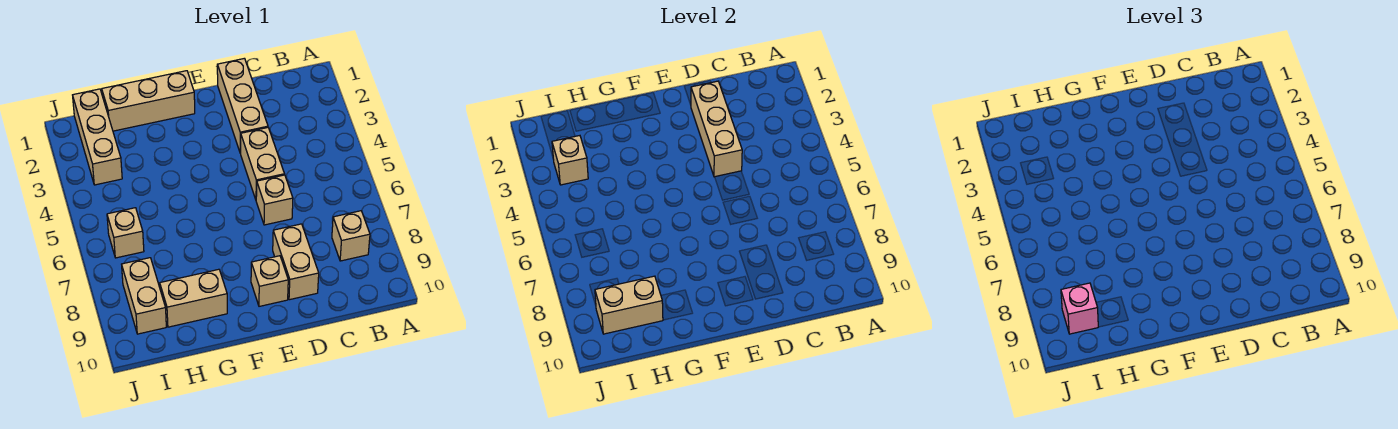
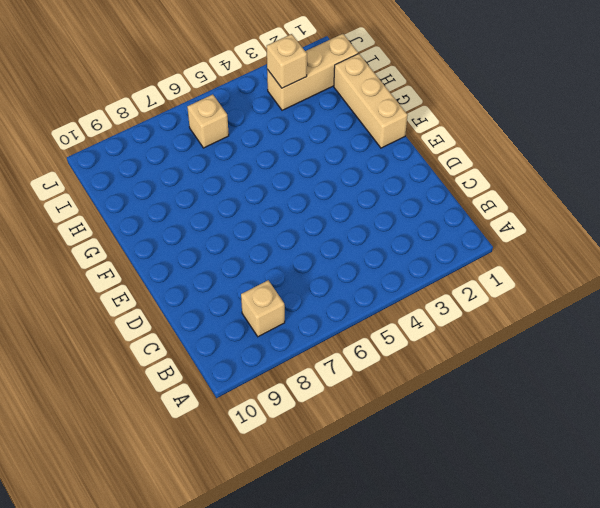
none -> tan brick D1:D3 level 1
none -> tan brick D4:D5 level 1
none -> tan brick D6 level 1

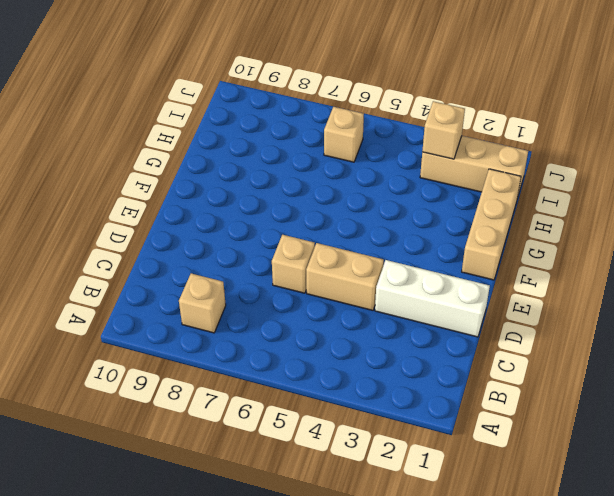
white brick D1:D3 level 1 -> tan brick D1:D3 level 1
none -> tan brick D8:D9 level 1
none -> tan brick E9 level 1
none -> tan brick G9:H9 level 1

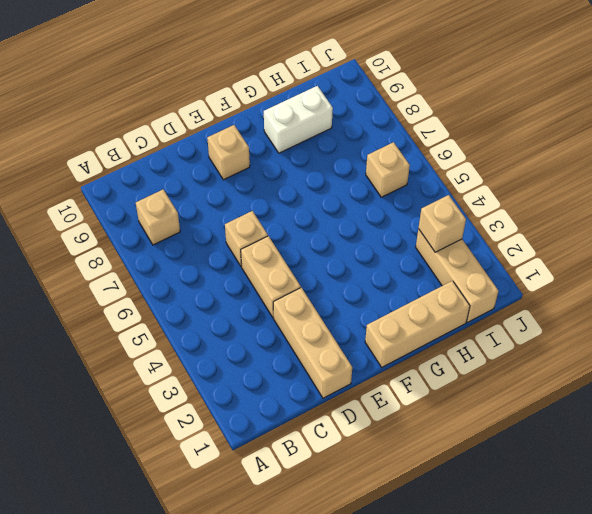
white brick G9:H9 level 1 -> tan brick G9:H9 level 1
none -> tan brick D8:D9 level 1
none -> tan brick I8:I9 level 1
none -> tan brick D2:D4 level 2

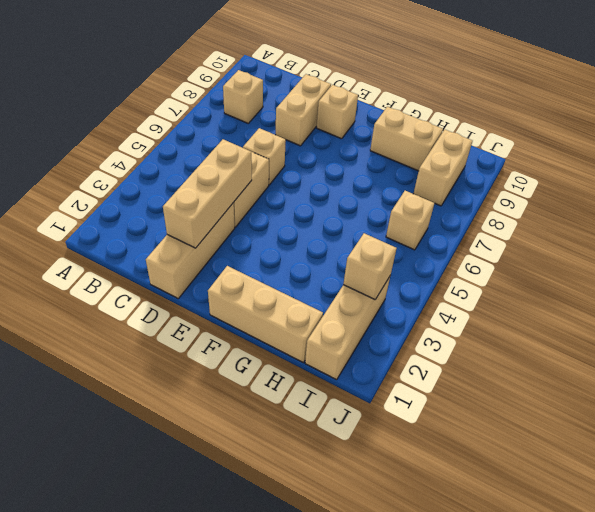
none -> tan brick H9:I9 level 2
none -> pink brick I9 level 3

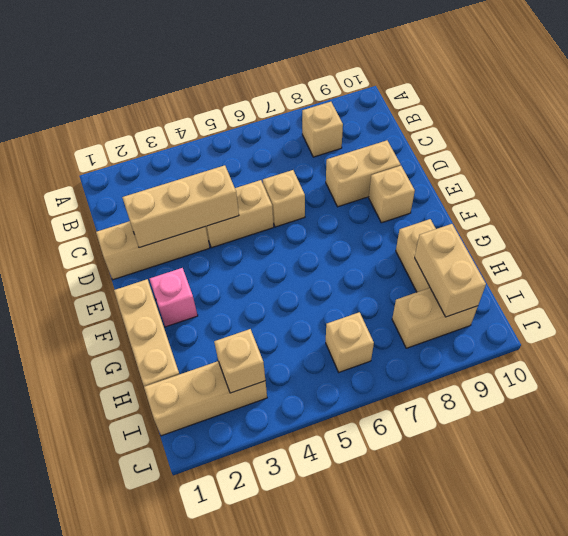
pink brick F2 level 1 -> pink brick I9 level 3

